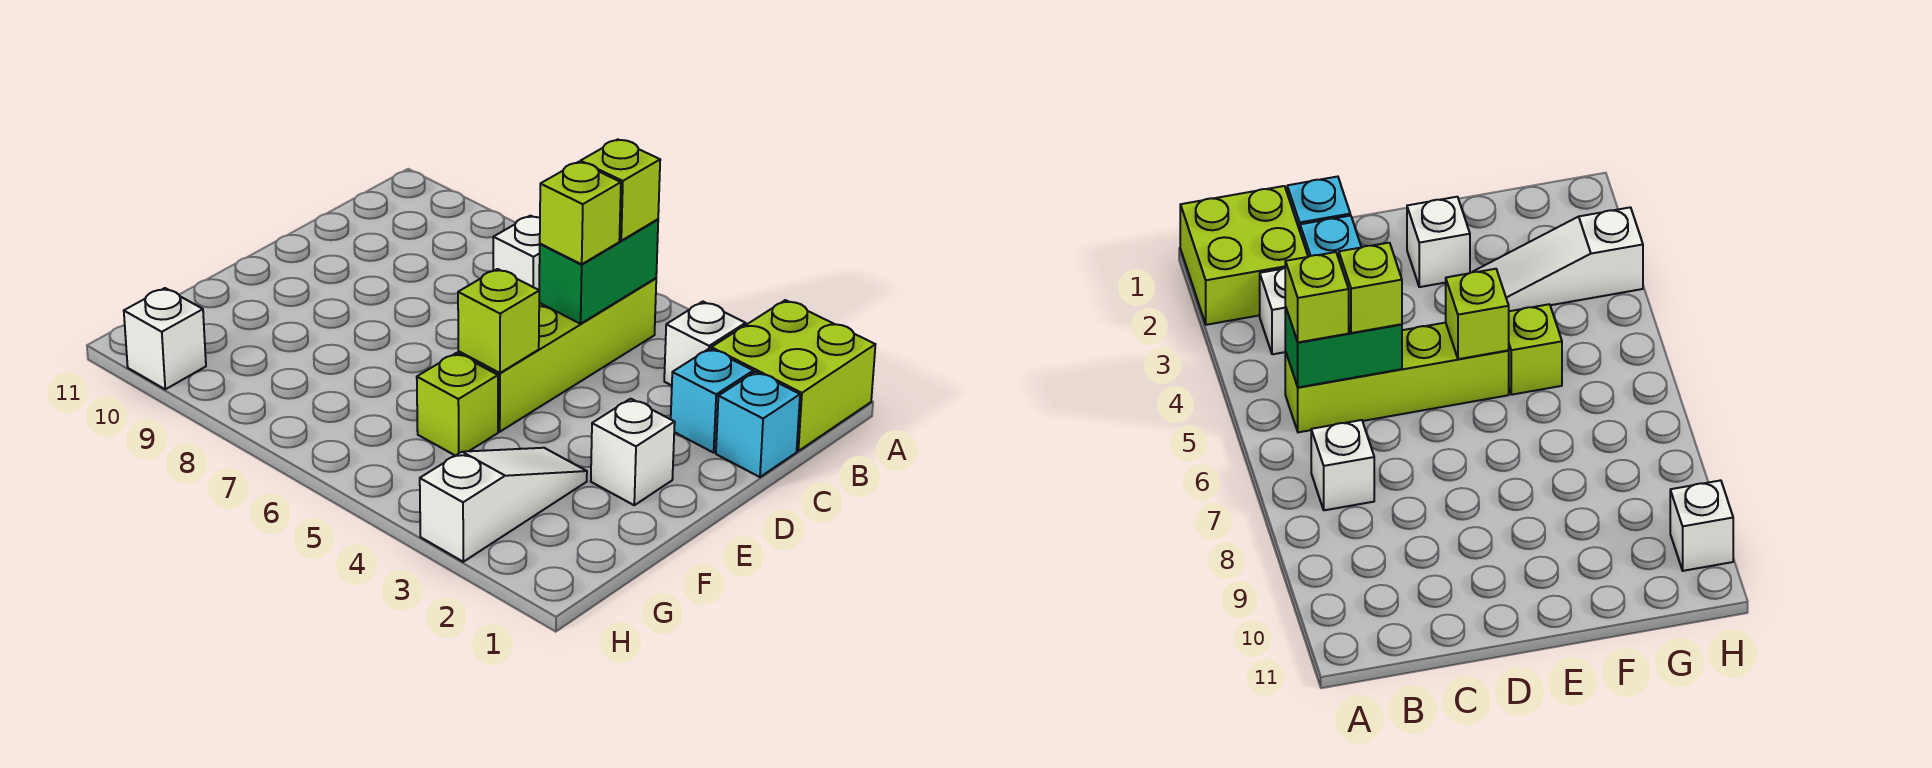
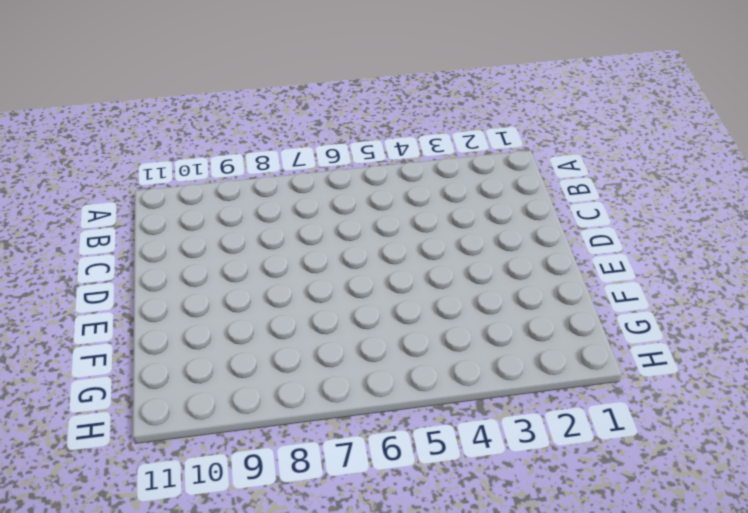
none -> lime brick A1:B2 level 1
none -> white brick B3 level 1
none -> lime brick B5:E5 level 1

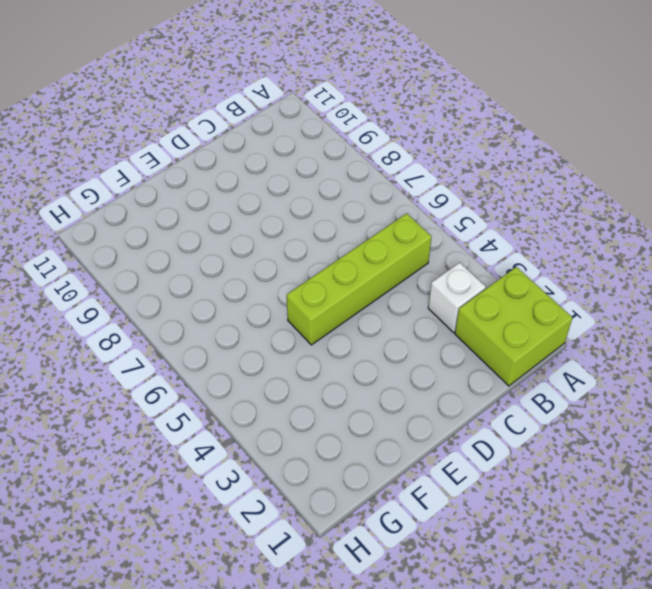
none -> white brick B7 level 1
none -> cyan brick C1 level 1
none -> cyan brick C2 level 1

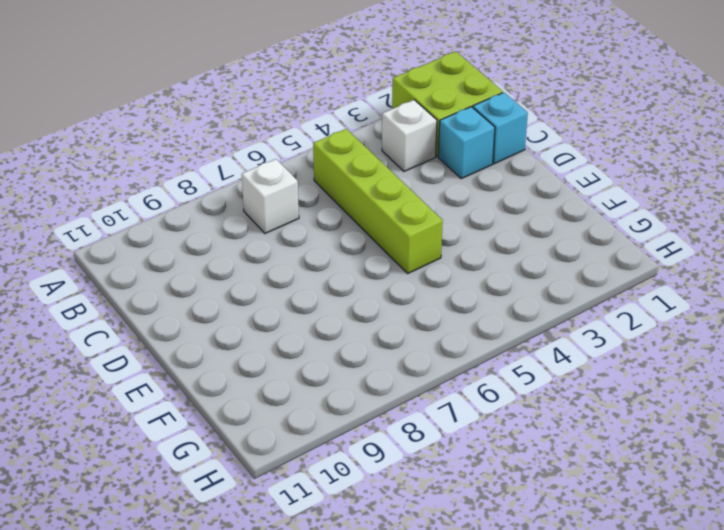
none -> white brick E2 level 1
none -> white slope F3:H3 level 1 top H
none -> lime brick F5 level 1

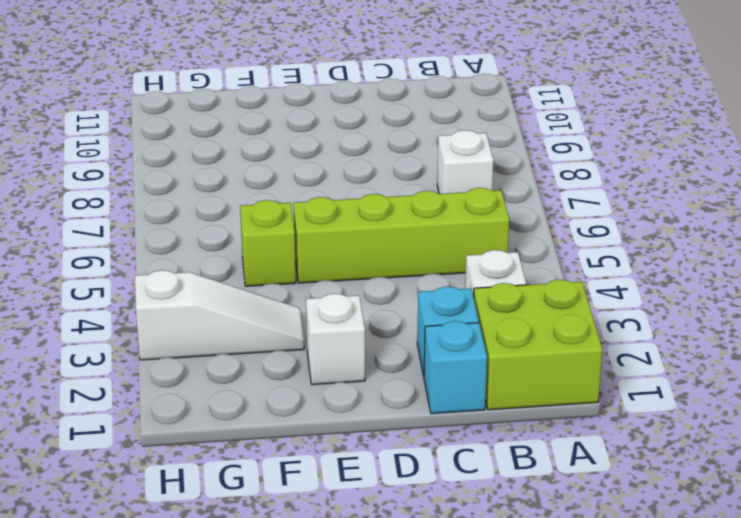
none -> white brick H10 level 1
none -> green brick B5:C5 level 2
none -> lime brick E5 level 2

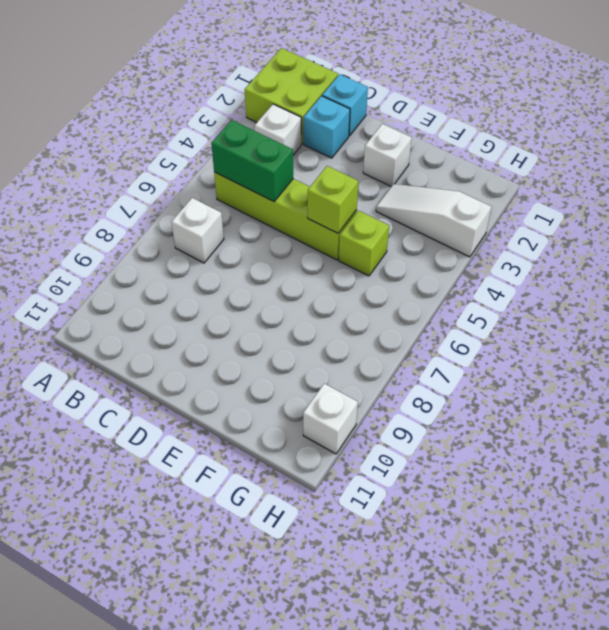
none -> lime brick B5 level 3
none -> lime brick C5 level 3

